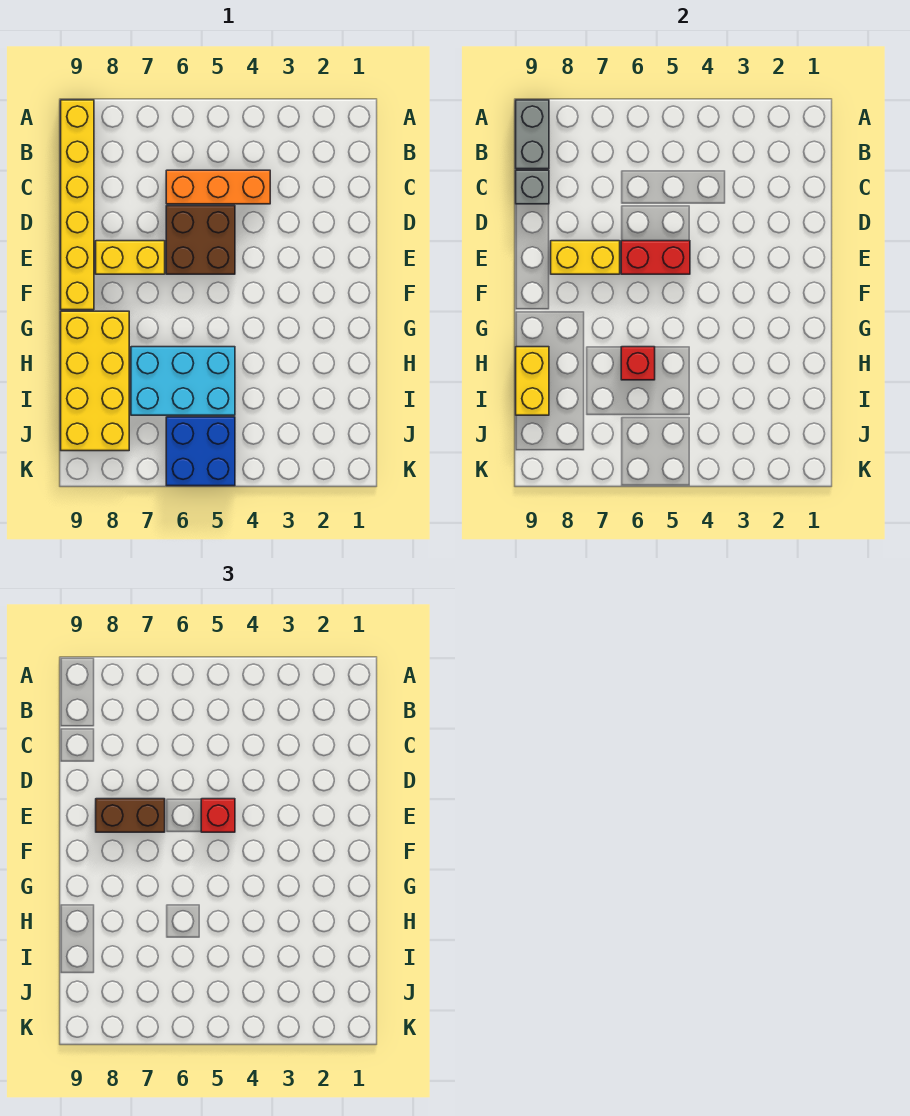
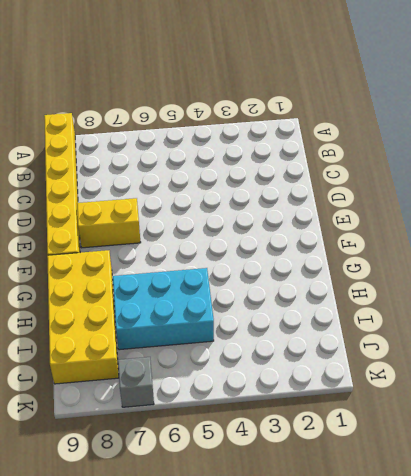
grey brick K7 level 1 -> grey brick C9 level 2
none -> orange brick C4:C6 level 1
none -> brown brick D5:E6 level 1
none -> blue brick J5:K6 level 1

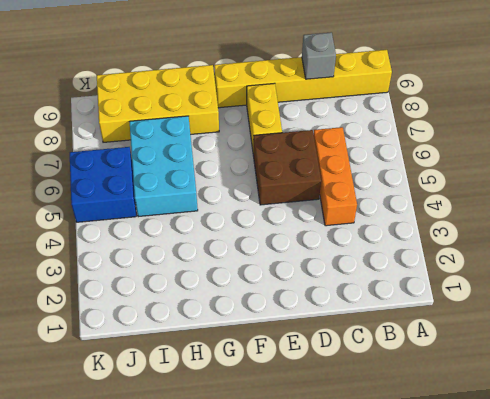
none -> grey brick A9:B9 level 2
none -> red brick E5:E6 level 2
none -> yellow brick E7:E8 level 2

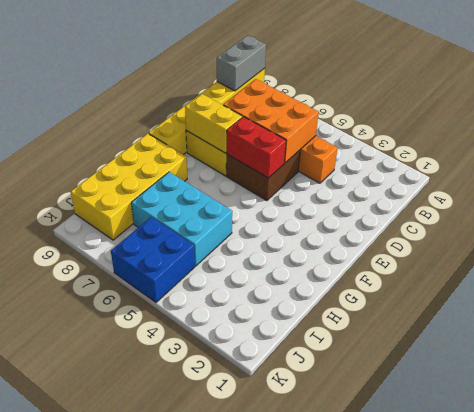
orange brick C5:D7 level 2 -> none
none -> grey brick C9 level 2
none -> red brick H6 level 2
none -> yellow brick H9:I9 level 2

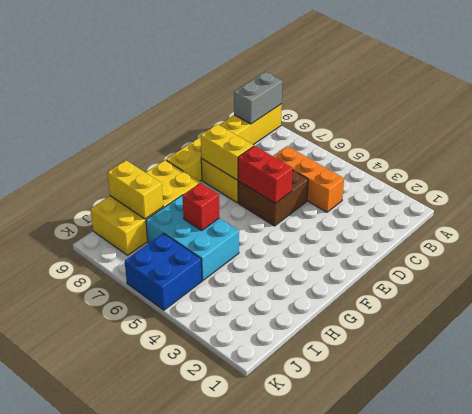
yellow brick I8:I9 level 2 -> yellow brick H9:I9 level 2
none -> grey brick C9 level 2
none -> red brick E5 level 3
none -> brown brick E7:E8 level 3

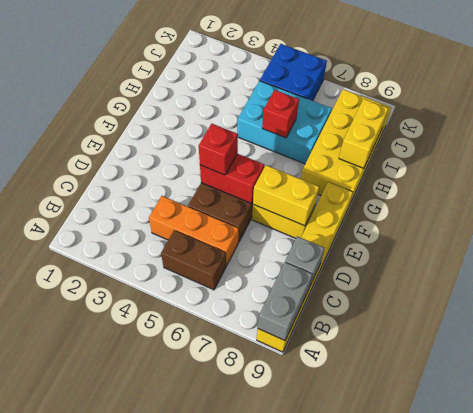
brown brick B5:B6 level 1 -> brown brick E7:E8 level 3

